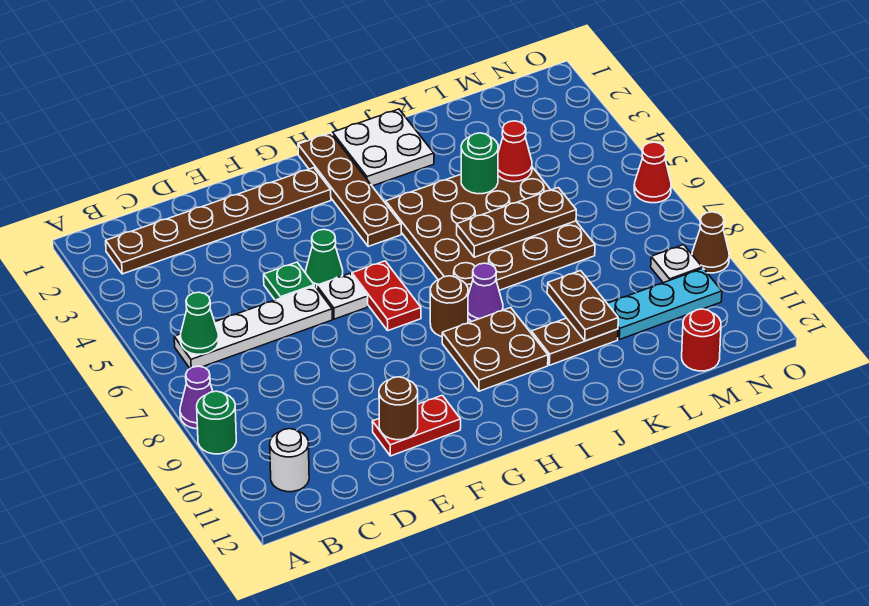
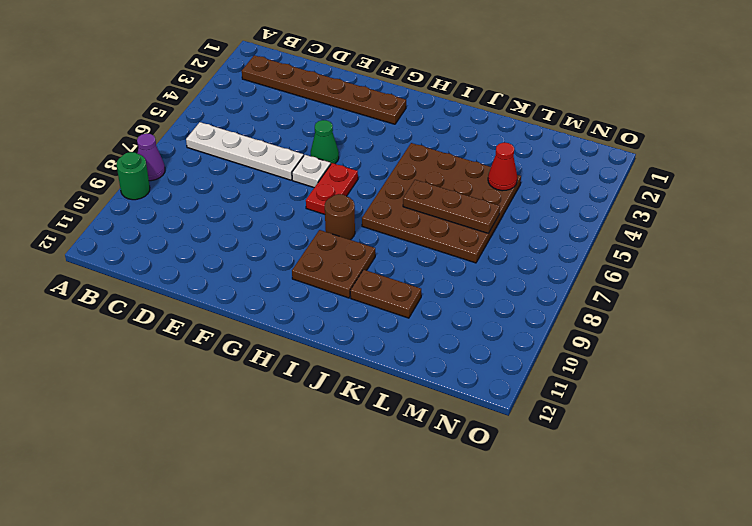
none -> white round brick B11 level 1
none -> green plate E5 level 1
none -> red plate E11:F11 level 1

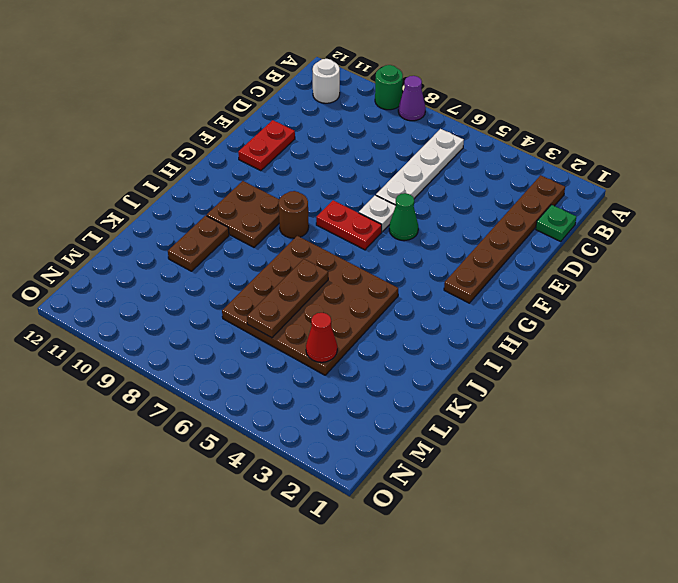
green plate C1 level 1 -> green plate E5 level 1
none -> brown plate H1:H4 level 1
none -> white plate I1:J2 level 1
none -> purple cone I8 level 1

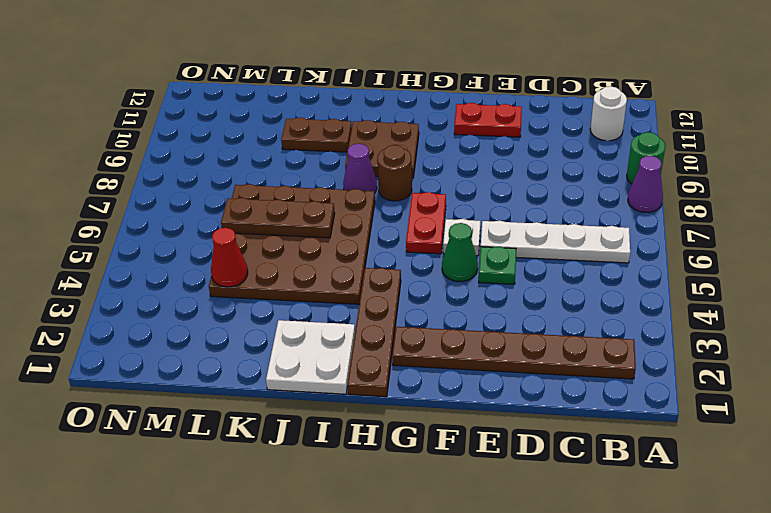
none -> cyan plate L10:N10 level 1
none -> red round brick M12 level 1
none -> white plate N9 level 1

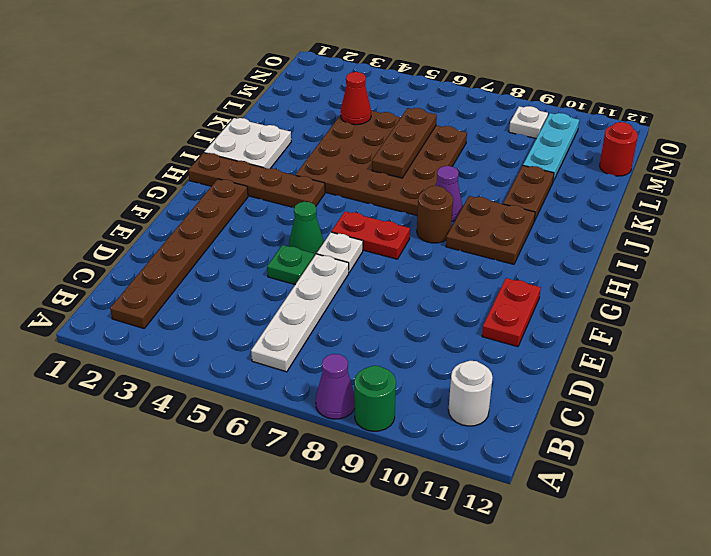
none -> red cone O6 level 1
none -> brown cone O9 level 1
none -> green cone B6 level 2

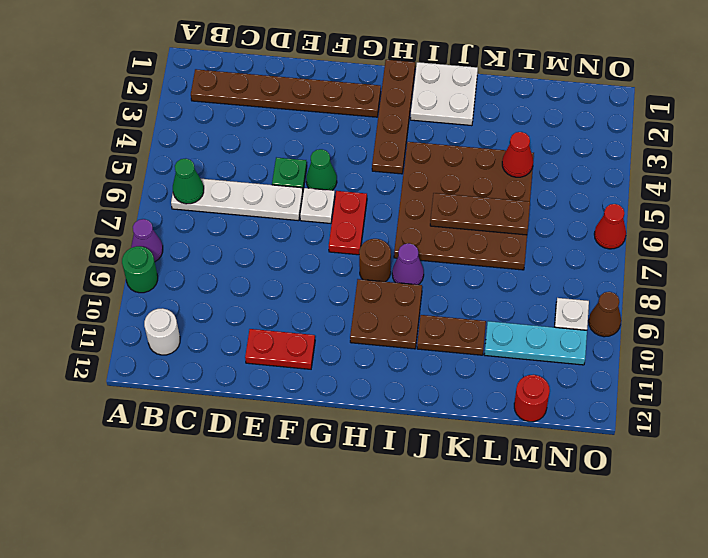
none -> brown round brick E11 level 2
none -> green round brick K4 level 2
none -> brown plate K9:K10 level 2

